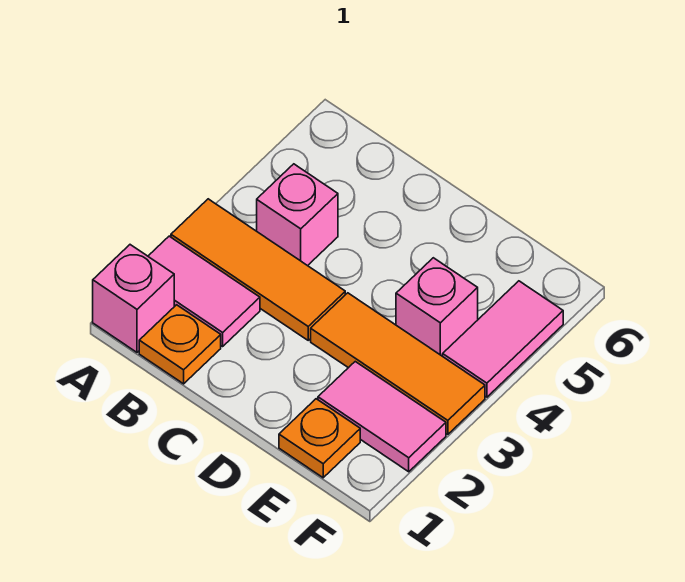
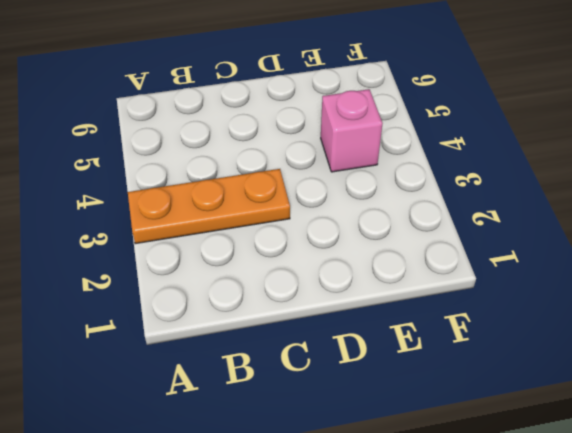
orange plate A3:C3 level 1 -> orange tile A3:C3 level 1
none -> pink brick A1 level 1
none -> pink tile A2:B2 level 1

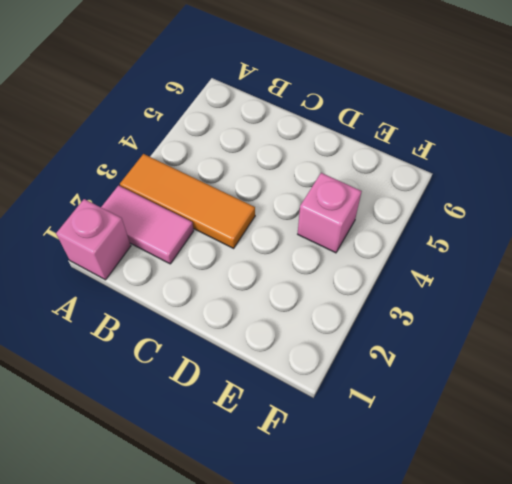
none -> orange plate B1 level 1
none -> pink brick B4 level 1

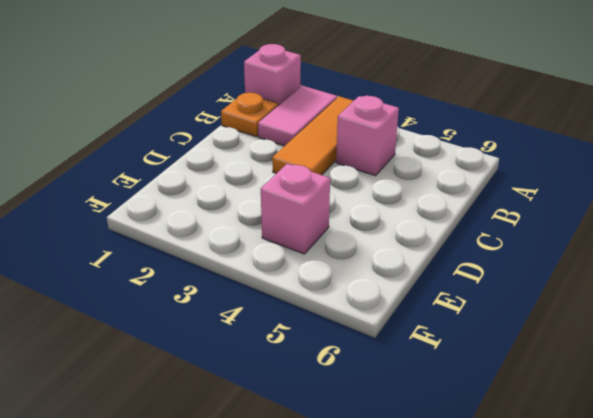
none -> orange tile D3:F3 level 1
none -> orange plate E1 level 1

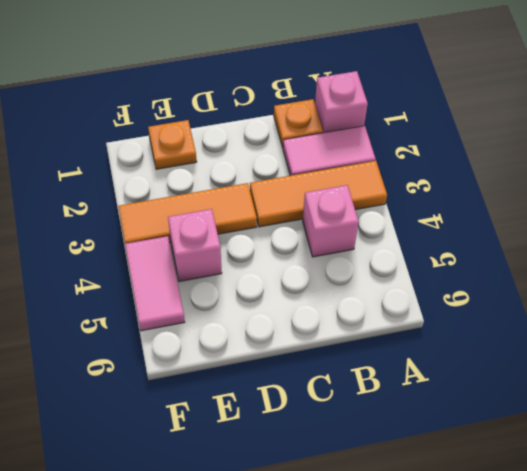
none -> pink tile E2:F2 level 1

